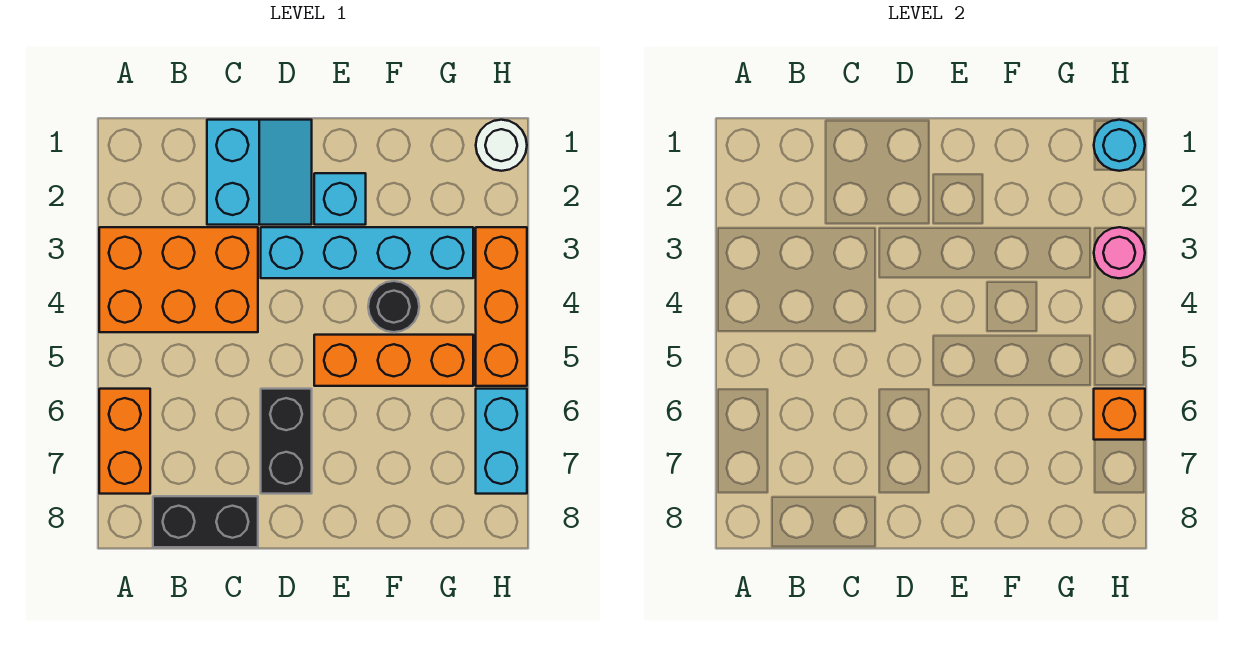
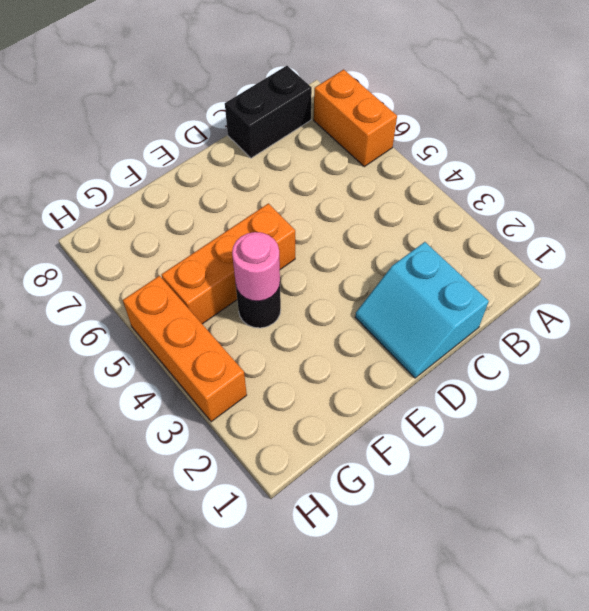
pink round brick F4 level 2 -> pink round brick H3 level 2
none -> orange brick A3:C4 level 1
none -> cyan brick D3:G3 level 1
none -> black brick D6:D7 level 1

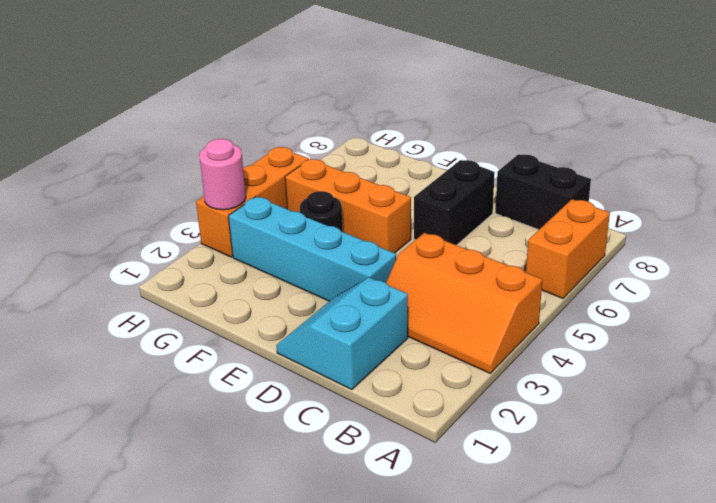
orange slope A3:C4 level 1 top 4 -> orange brick A3:C4 level 1
none -> cyan brick E2 level 1
none -> white round brick H1 level 1
none -> cyan brick H6:H7 level 1

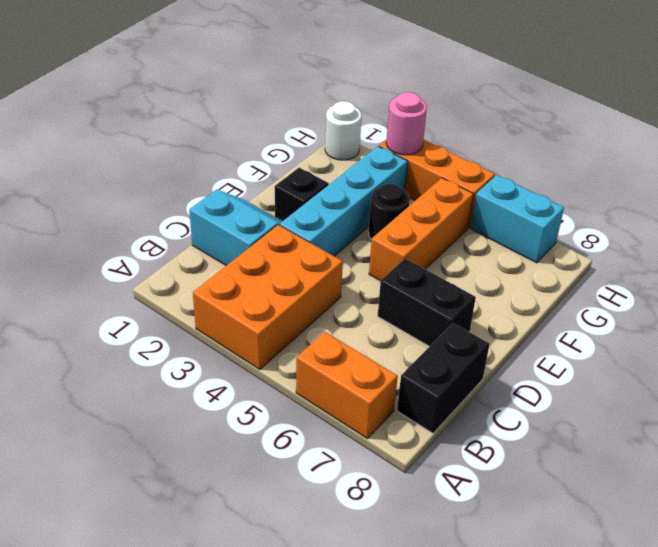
black brick E2 level 1 -> cyan brick E2 level 1
none -> cyan round brick H1 level 2
none -> orange brick H6 level 2

